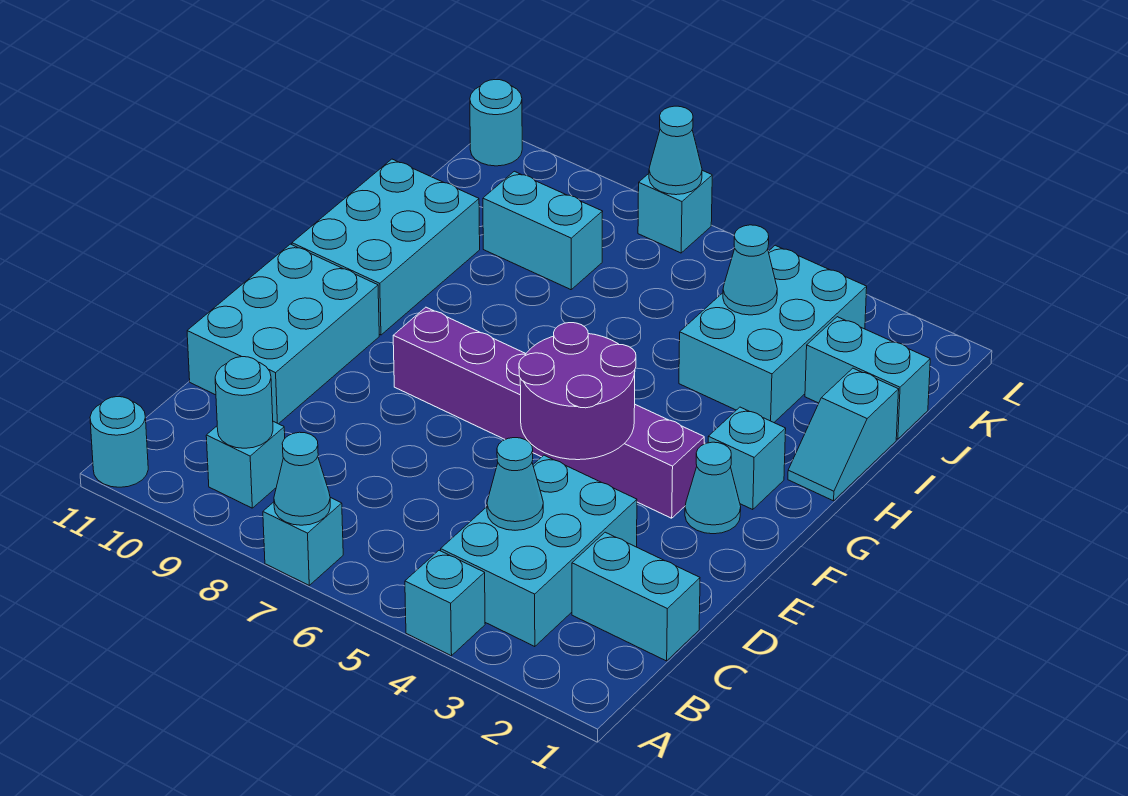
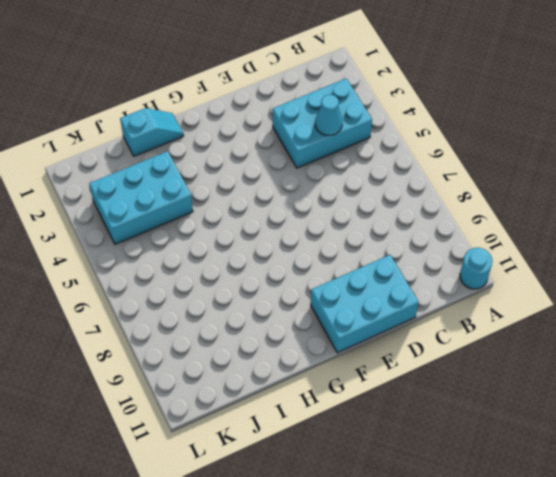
none -> cyan brick A4 level 1
none -> cyan brick A7 level 1
none -> cyan brick B9 level 1

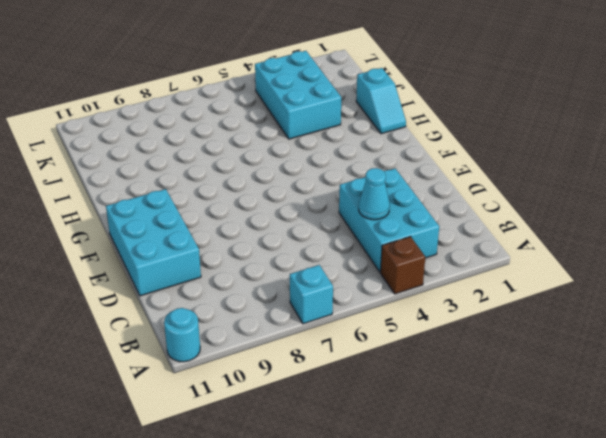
brown brick A4 level 1 -> cyan brick A4 level 1
none -> cyan brick B9 level 1
none -> cyan brick C1:C2 level 1
none -> cyan cone F2 level 1

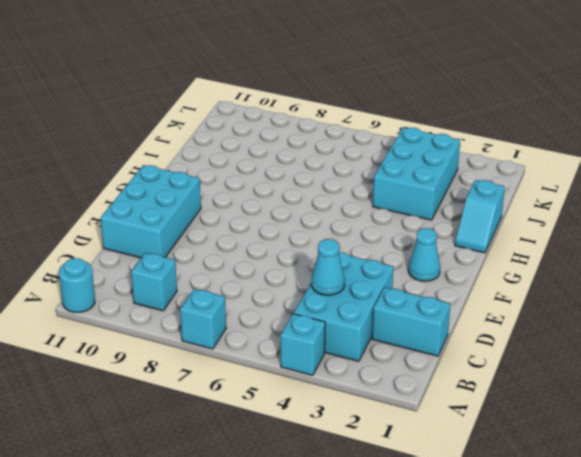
none -> purple brick F3:F8 level 1
none -> cyan brick G2 level 1
none -> cyan brick G10:I11 level 1

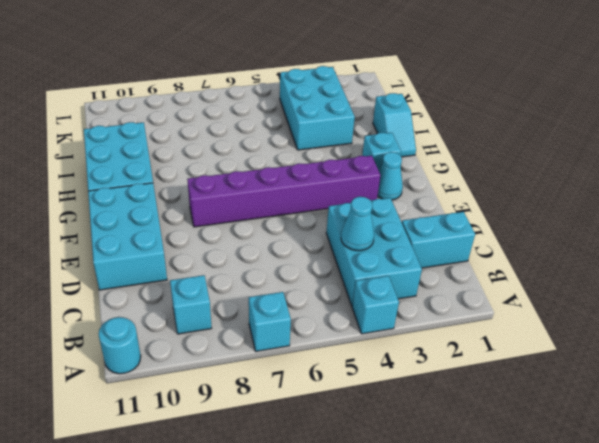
none -> cyan brick J1:J2 level 1
none -> cyan brick J8:J9 level 1
none -> cyan brick L7 level 1

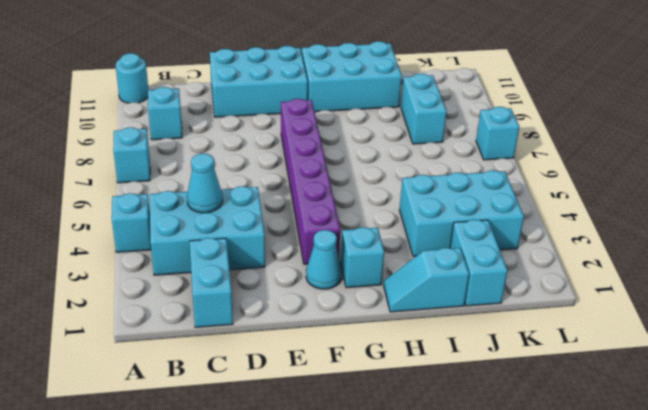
none -> cyan round brick L11 level 1
none -> cyan cone A7 level 2
none -> cyan round brick B9 level 2

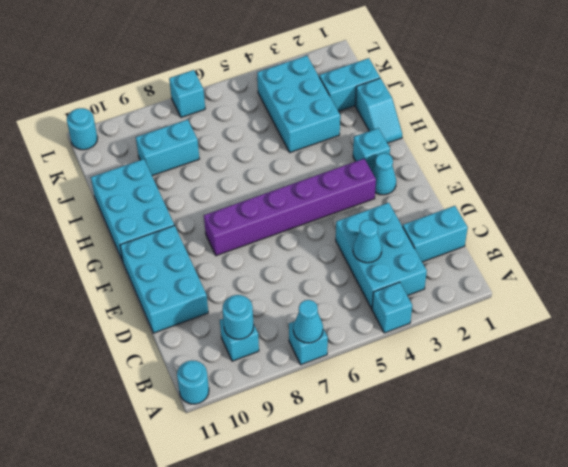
none -> purple round brick E4:F5 level 2
none -> cyan cone J4 level 2
none -> cyan cone L7 level 2

